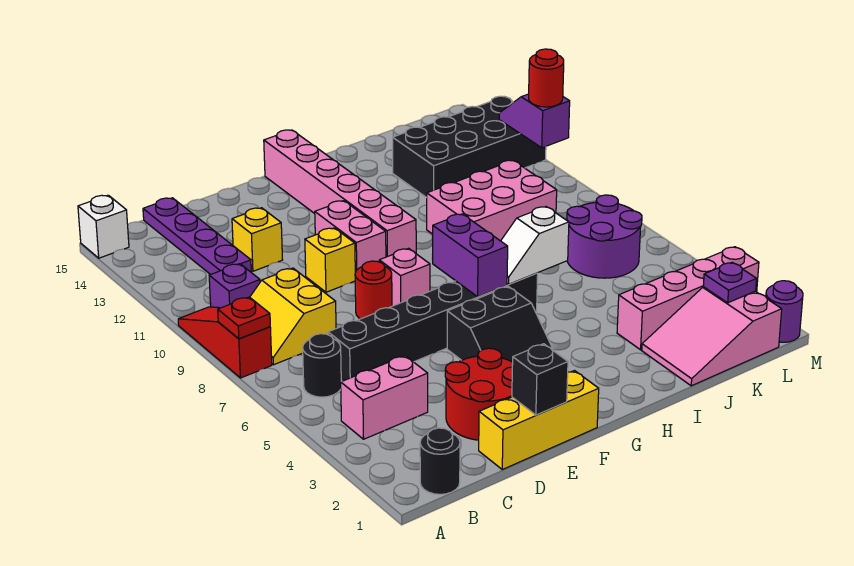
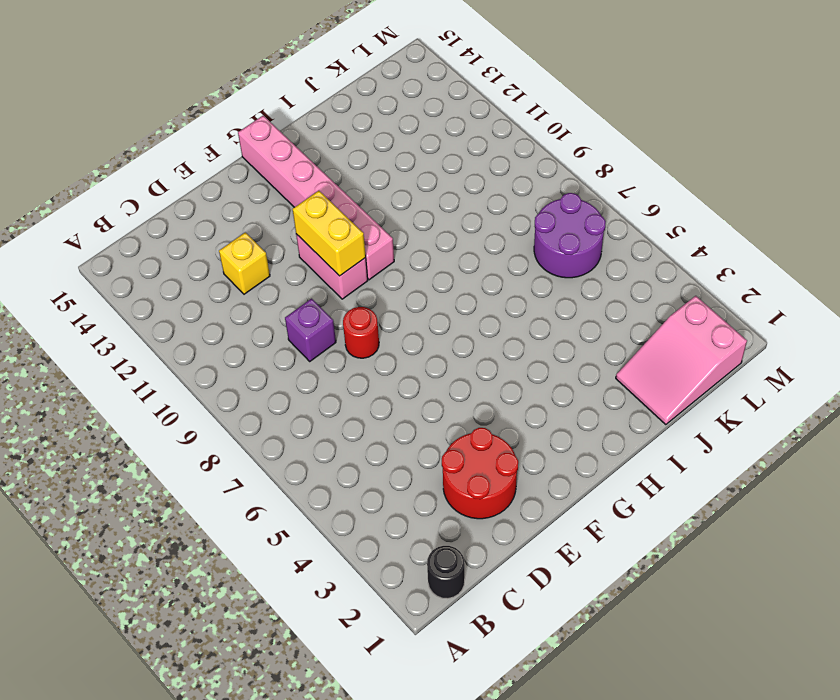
purple brick D9 level 1 -> purple brick B10 level 1
yellow brick F10:F11 level 2 -> none
none -> red slope A8:A10 level 1 top 8
none -> white brick A15 level 1
none -> pink brick B4:C4 level 1
none -> black round brick B6 level 1

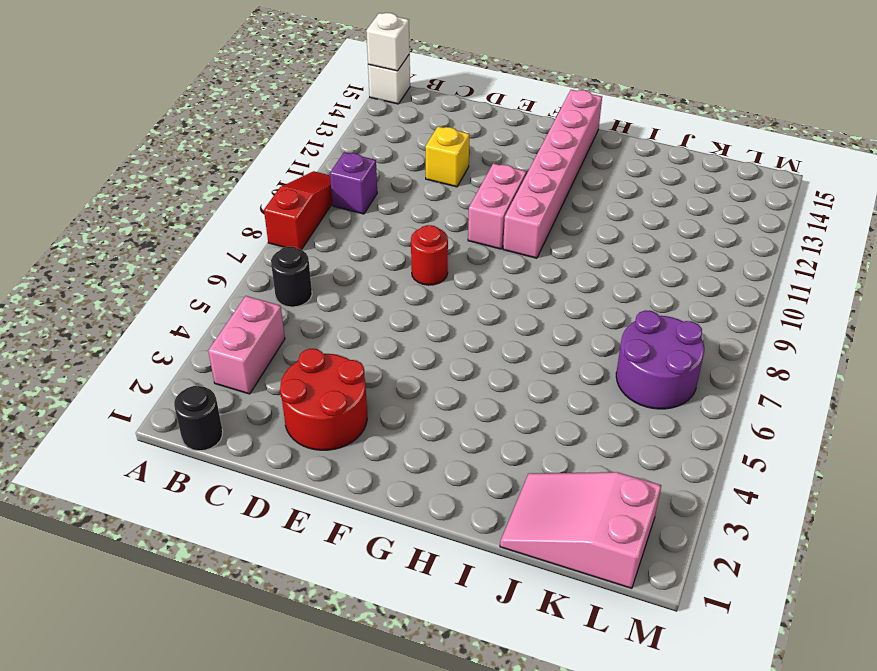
white brick A15 level 2 -> none
pink brick B3:B4 level 1 -> pink brick B4:C4 level 1
none -> yellow slope B8:C9 level 1 top C
none -> black brick C6:H6 level 1
none -> purple plate C12:C15 level 1
none -> yellow brick D1:F1 level 1

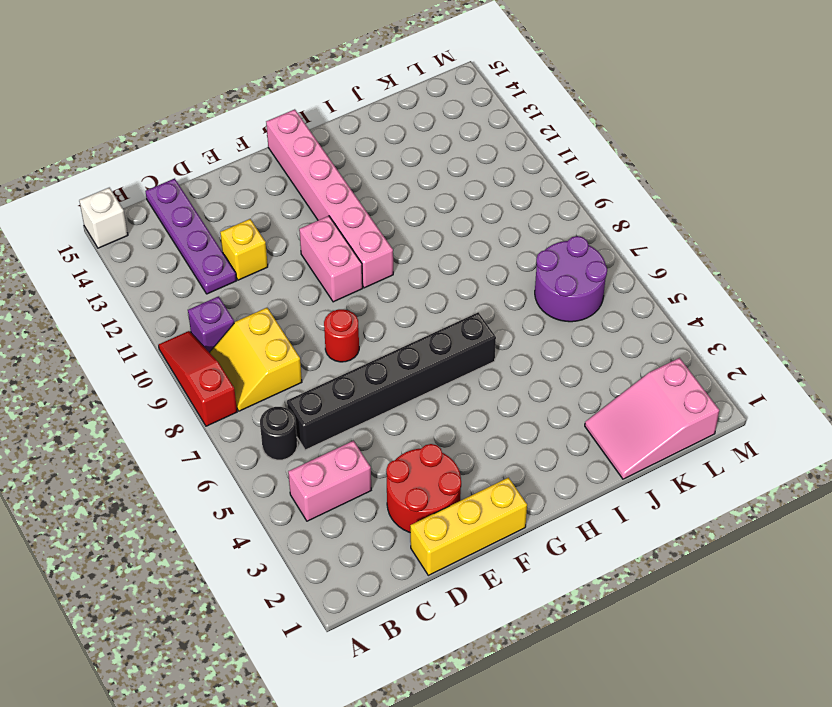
none -> black round brick B1 level 1
none -> yellow brick E10 level 1
none -> black slope F4:G5 level 1 top 5
none -> pink brick F8 level 1

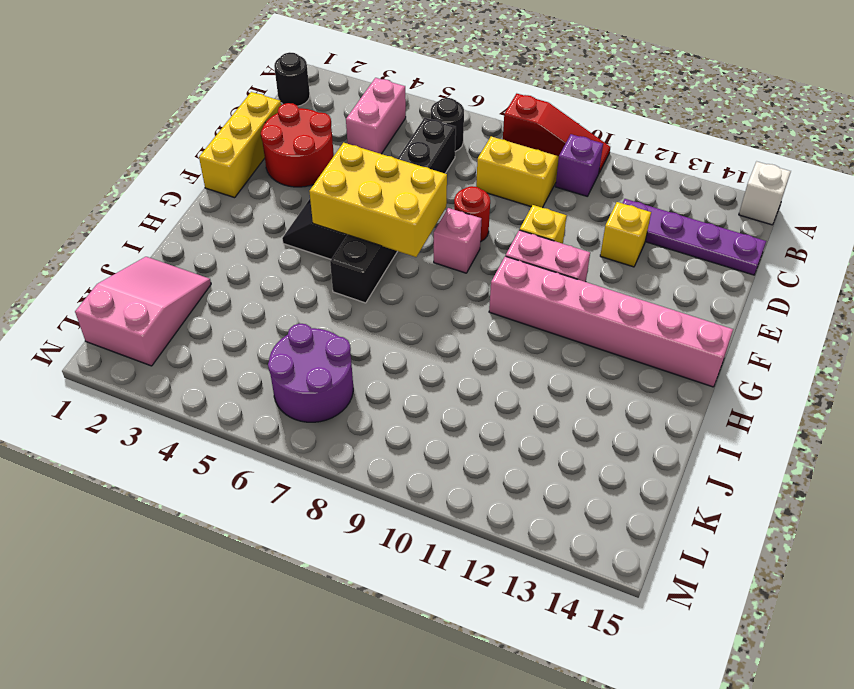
yellow brick F5:G7 level 2 -> purple brick G6:G7 level 2
none -> pink brick I9:K10 level 1
none -> pink brick J3:M3 level 1
none -> black brick J12:M13 level 1
none -> purple round brick M1 level 1

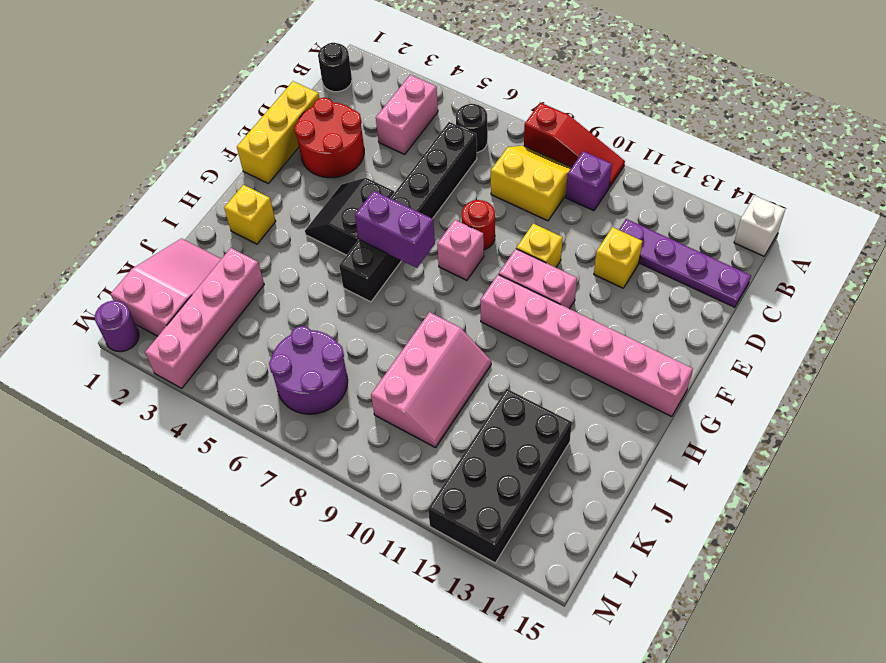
yellow brick H2 level 1 -> none
pink slope I9:K10 level 1 top 9 -> pink brick I9:K10 level 1
none -> red plate A8 level 2
none -> black brick E1 level 2
none -> white slope H6:I6 level 2 top I
none -> purple plate L2 level 2

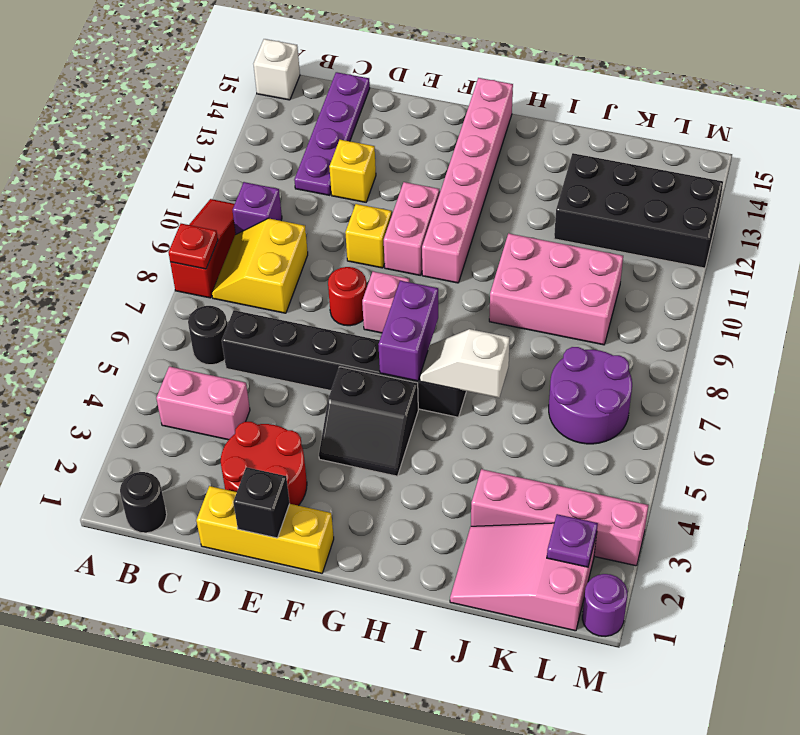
none -> purple slope M11:M12 level 2 top 11
none -> red round brick M11 level 3

